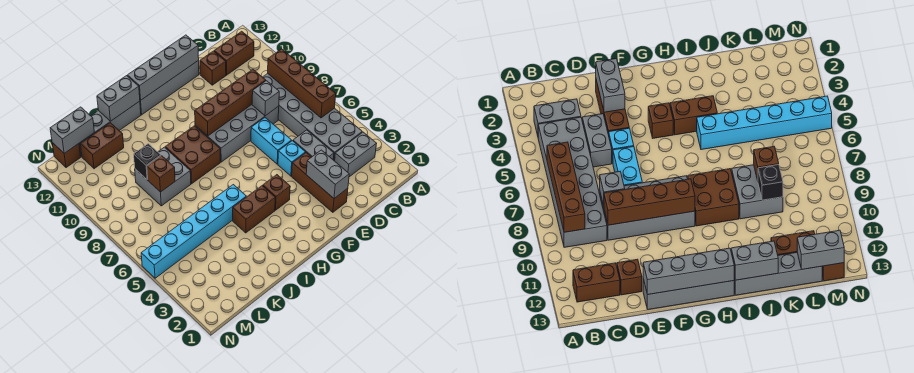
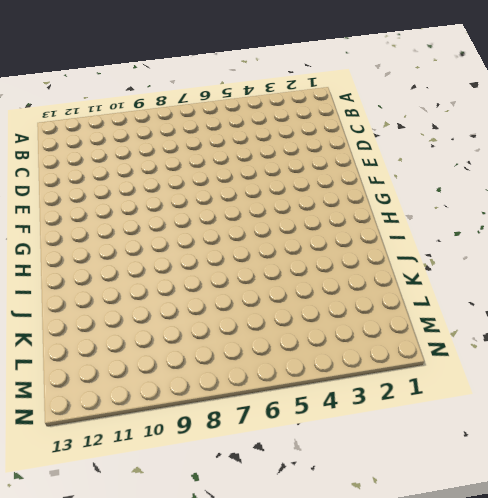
none -> grey brick B3:C3 level 1
none -> grey brick B4:C9 level 1
none -> brown brick B12:C12 level 1

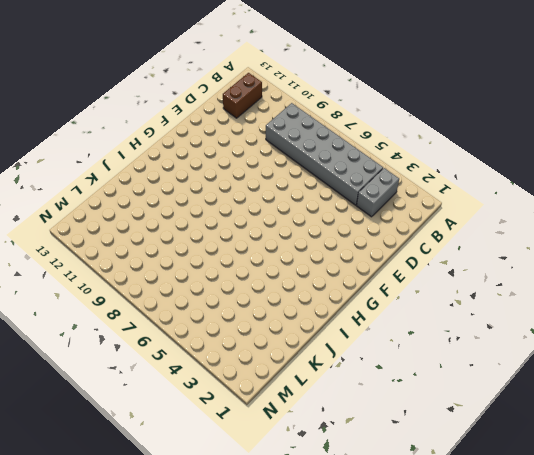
none -> grey brick D4:D5 level 1
none -> grey brick D8:G9 level 1
none -> brown brick D12 level 1

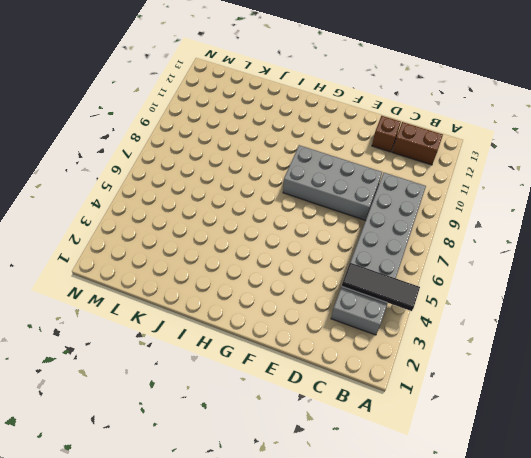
black tile A4:C4 level 2 -> none
none -> grey brick D4:D5 level 1
none -> brown brick E2:E4 level 1
none -> cyan brick E5 level 1

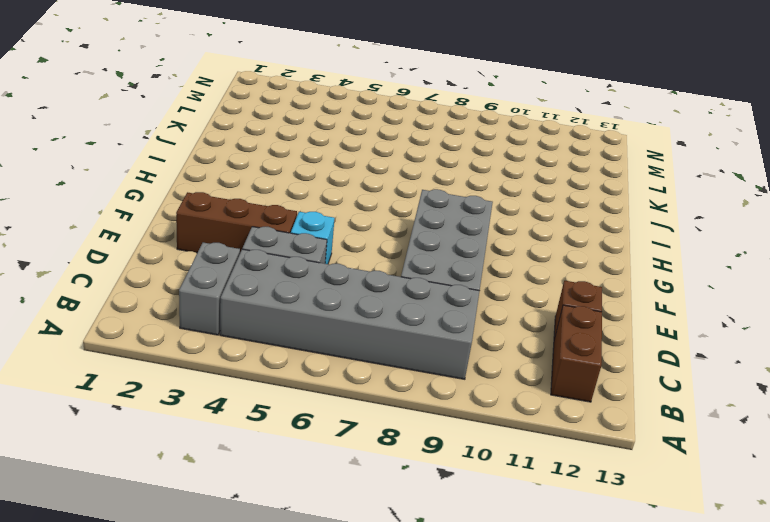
none -> cyan brick E6:E7 level 1
none -> grey brick E13:H13 level 1
none -> brown brick G4 level 1

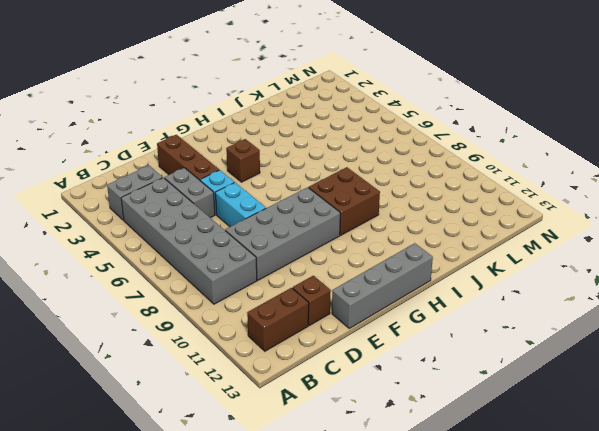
none -> brown brick H4:I4 level 1
none -> cyan brick I5:N5 level 1
none -> grey brick I13:L13 level 1

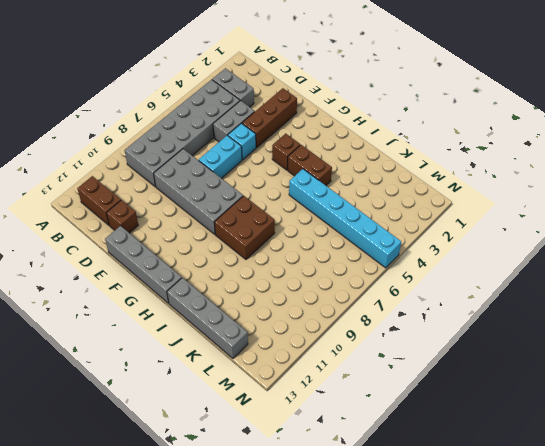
none -> grey brick J8:K9 level 1
none -> brown brick K12:L12 level 1
none -> brown brick M13 level 1

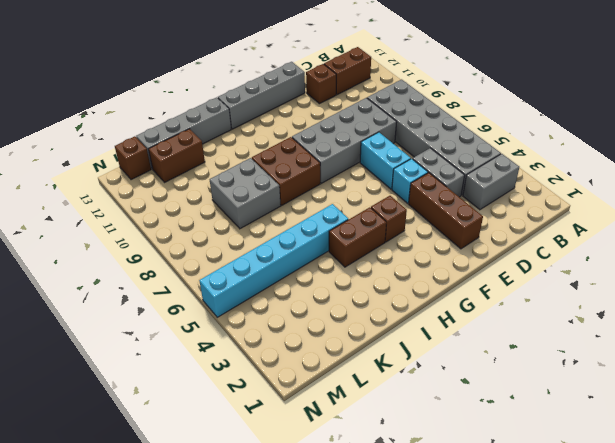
none -> brown brick B6:B9 level 2
none -> grey brick D8 level 2
none -> brown brick D9:G9 level 2

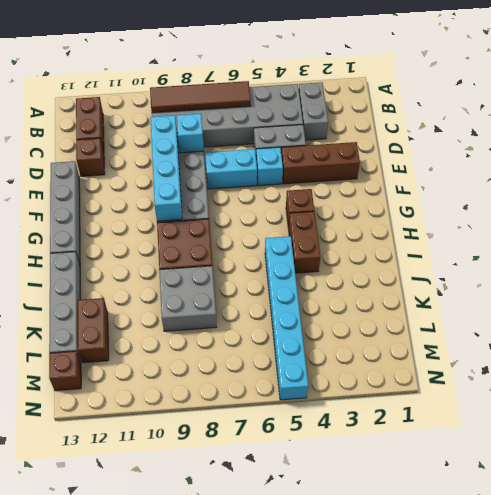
brown tile B6:B9 level 2 -> brown brick B6:B9 level 2
cyan brick D8 level 2 -> grey brick D8 level 2
cyan brick D9:G9 level 2 -> brown brick D9:G9 level 2
none -> grey brick E2:E3 level 2
none -> grey brick E13:H13 level 2
none -> grey brick I13:J13 level 2

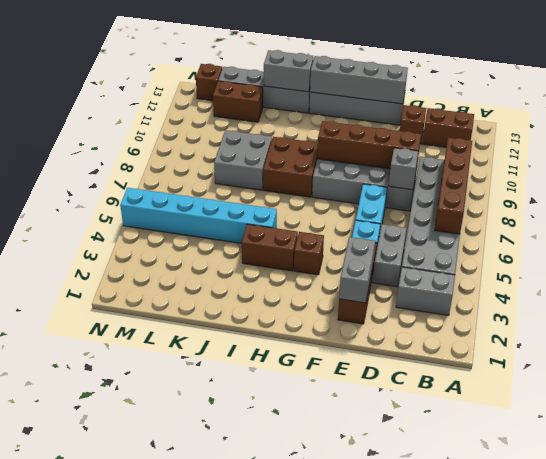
none -> brown brick K8 level 2
none -> black brick K9 level 2
none -> grey brick L13:M13 level 2

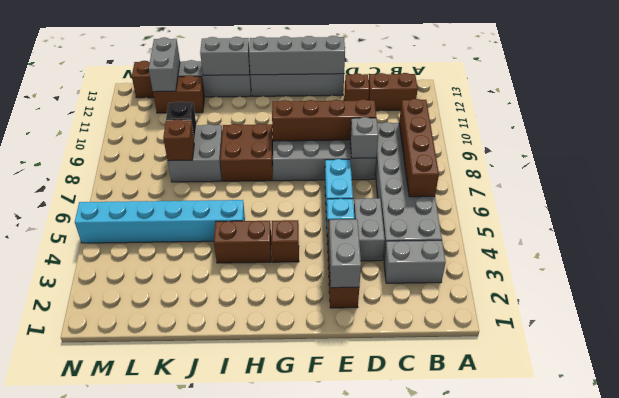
grey brick L12:L13 level 2 -> grey brick L13:M13 level 2

